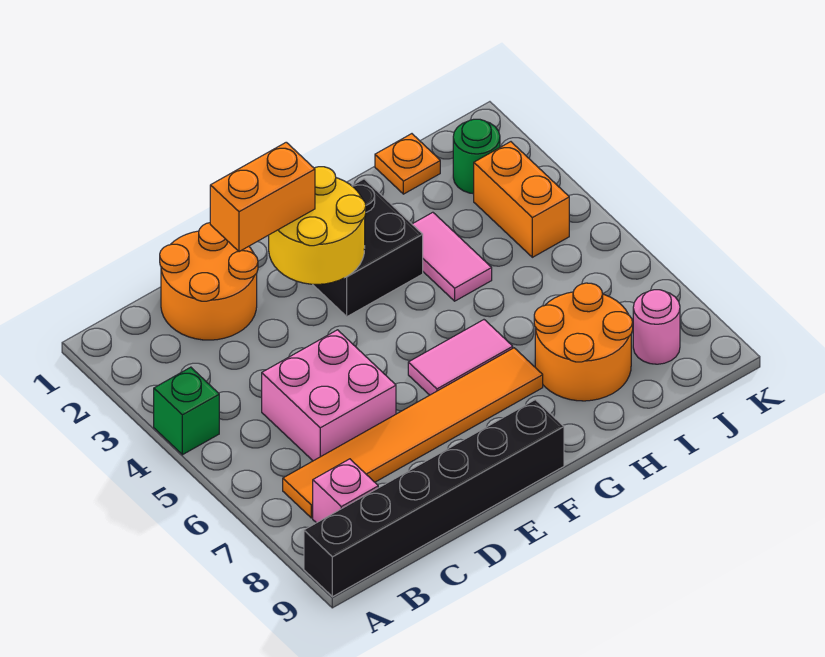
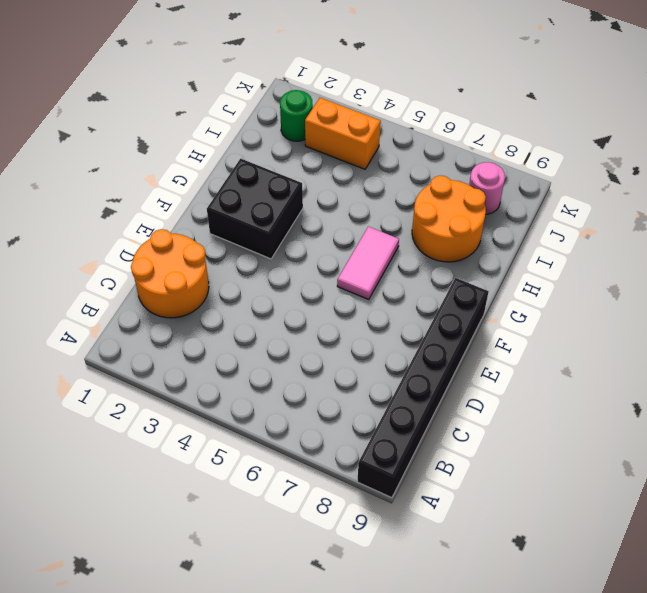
none -> green brick A4 level 1
none -> orange tile B7:G7 level 1
none -> pink brick B8 level 1

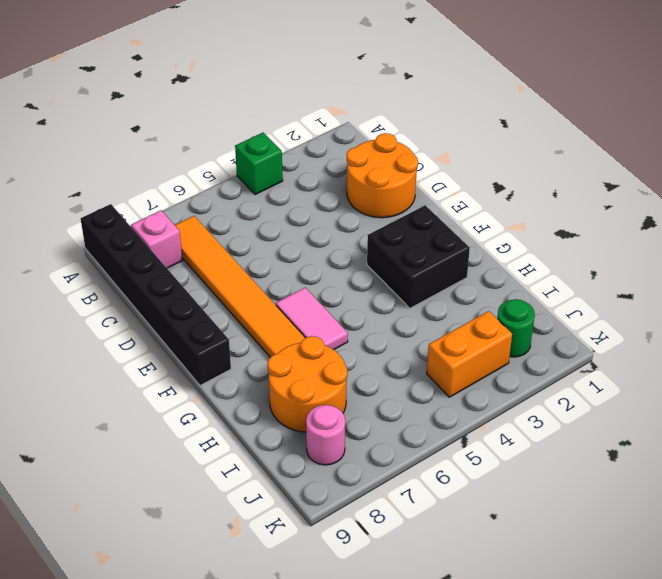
none -> pink brick C5:D6 level 1
none -> pink tile H3:H4 level 1
none -> orange plate I1 level 1

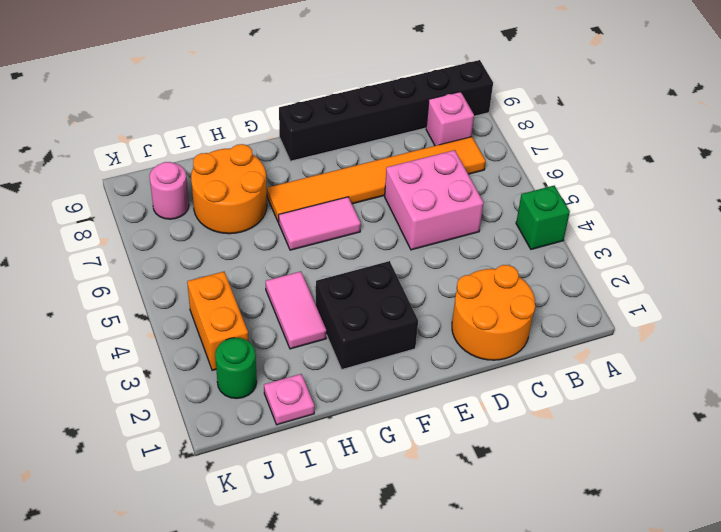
pink plate I1 level 1 -> orange plate I1 level 1
none -> yellow round brick E2:F3 level 2
none -> orange brick D2:E2 level 3

